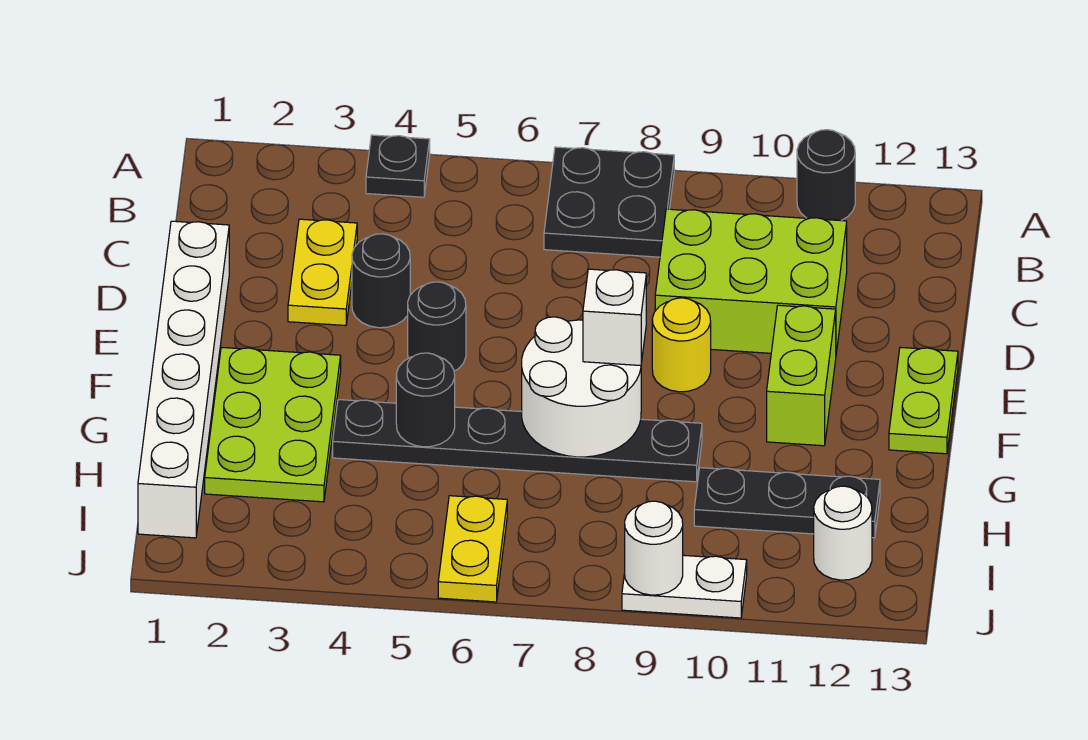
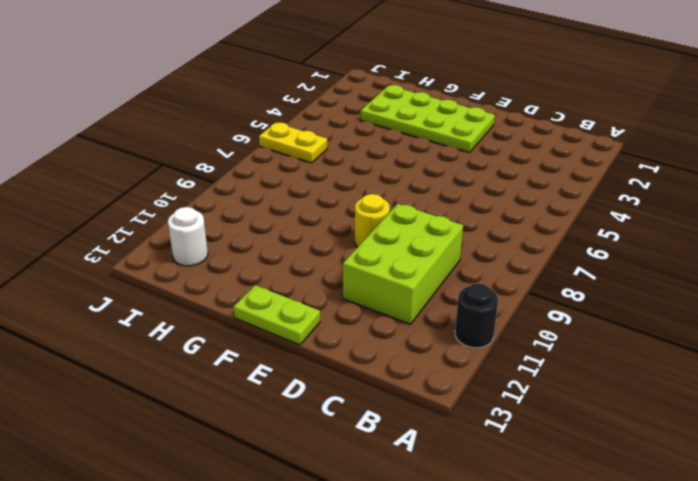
lime plate E2:H3 level 1 -> lime plate F2:H3 level 1
none -> black plate A4 level 1
none -> black plate A7:B8 level 1
none -> yellow plate C3:D3 level 1

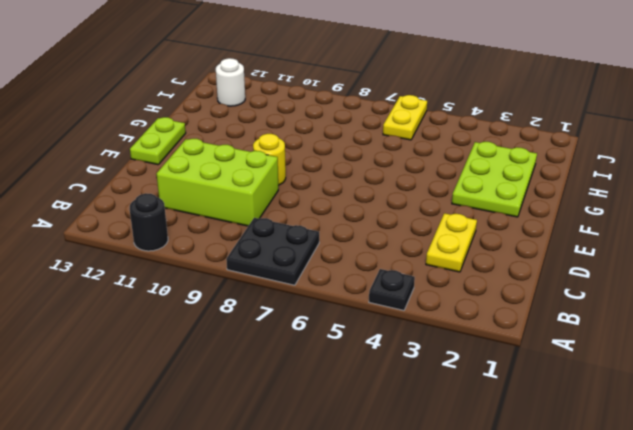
none -> white brick D1:I1 level 1
none -> black round brick D4 level 1
none -> black round brick E5 level 1

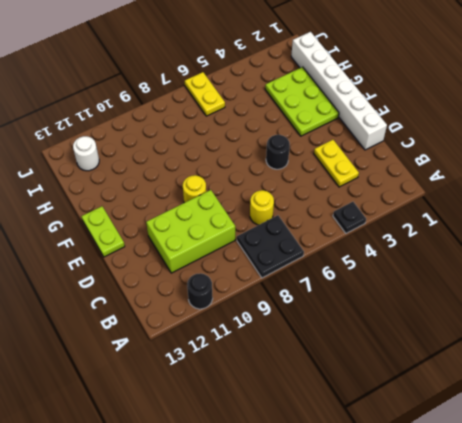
yellow round brick C7 level 1 -> none
none -> black round brick D4 level 1
none -> lime brick E11:F11 level 1
none -> black plate G4:G9 level 1

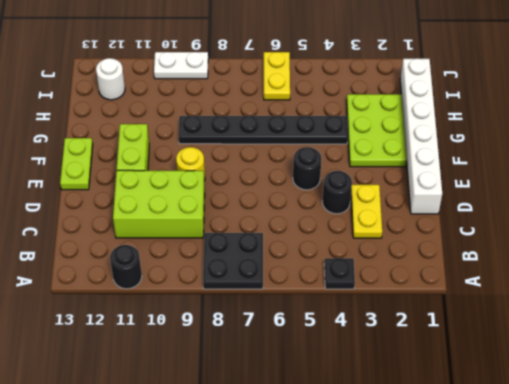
none -> black plate H10:H12 level 1
none -> white round brick F7:G8 level 2
none -> black round brick G5 level 2

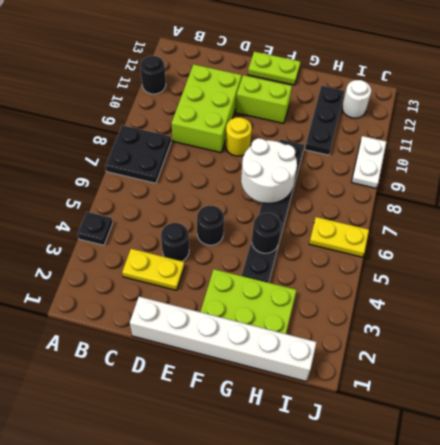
none -> white round brick J9 level 2
none -> white brick F8 level 3

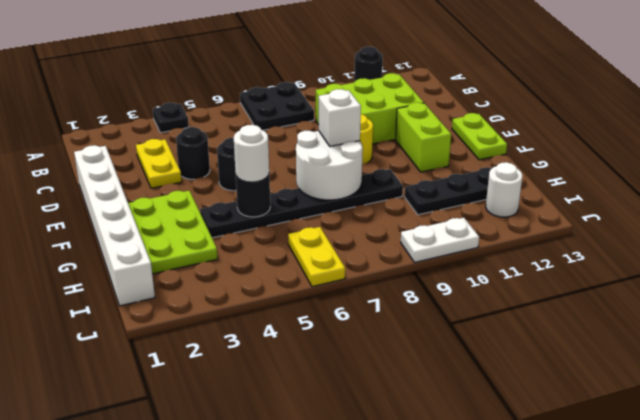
white round brick G5 level 3 -> white round brick J9 level 2

